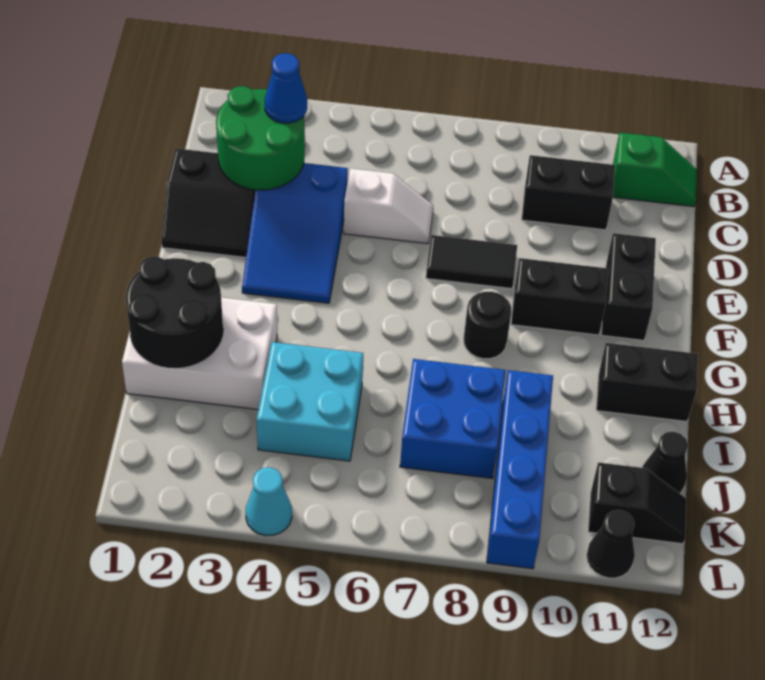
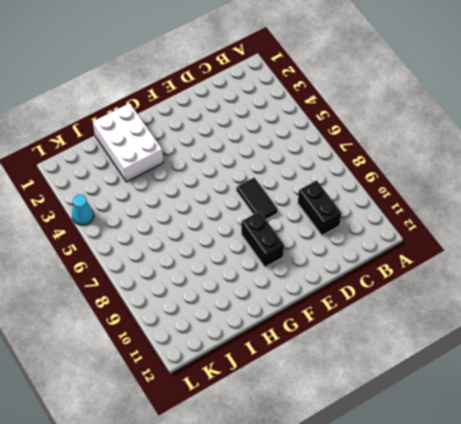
none -> green slope B11:B12 level 1 top 11
none -> black slope D1:E2 level 1 top D
none -> blue slope D3:F4 level 1 top D

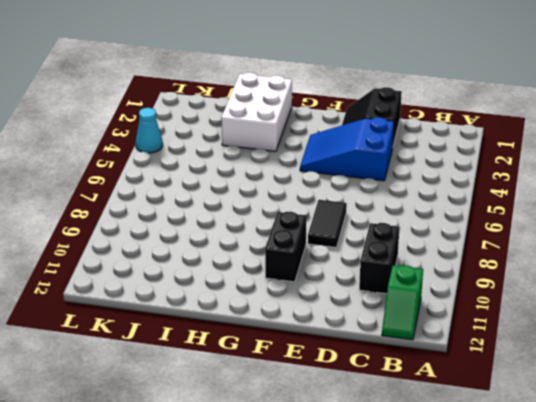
none -> white slope D5:D6 level 1 top 5
none -> black brick E11:F11 level 1
none -> black round brick G8 level 1

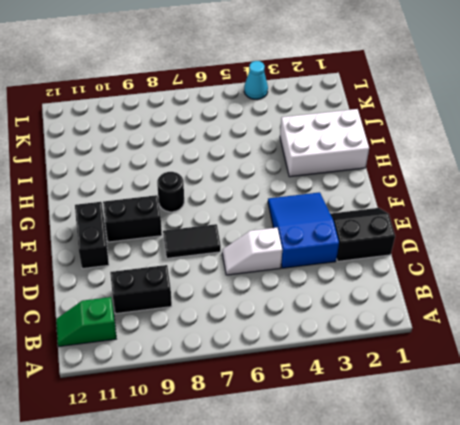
none -> black brick H11:H12 level 1
none -> cyan brick I4:J5 level 1
none -> blue brick I7:J8 level 1

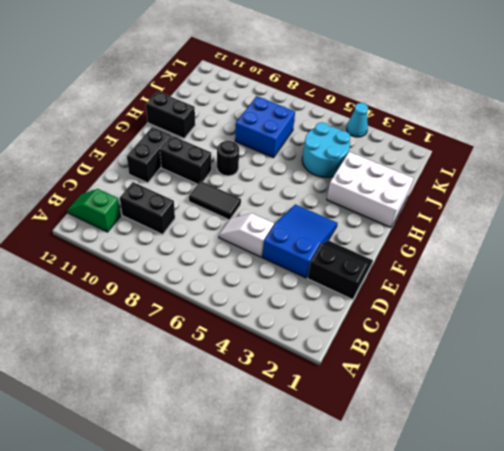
cyan round brick I4:J5 level 1 -> cyan brick I4:J5 level 1
none -> blue brick I9:L9 level 1
none -> black cone J12 level 1
none -> black slope K11:K12 level 1 top 11

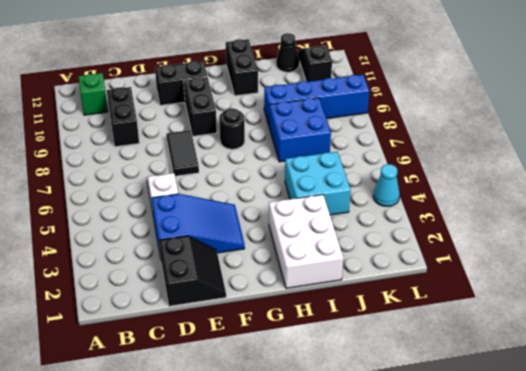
none -> black cone L11 level 1
none -> green round brick C2:D3 level 2
none -> black round brick H1:I2 level 2

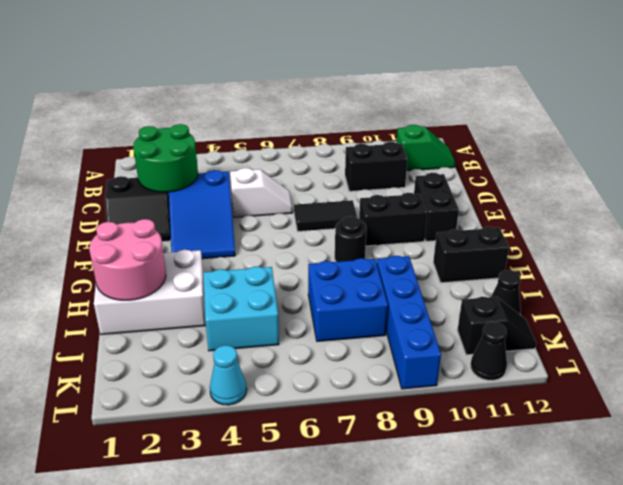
pink round brick H1:I2 level 2 -> black round brick H1:I2 level 2
none -> blue cone C3 level 3

